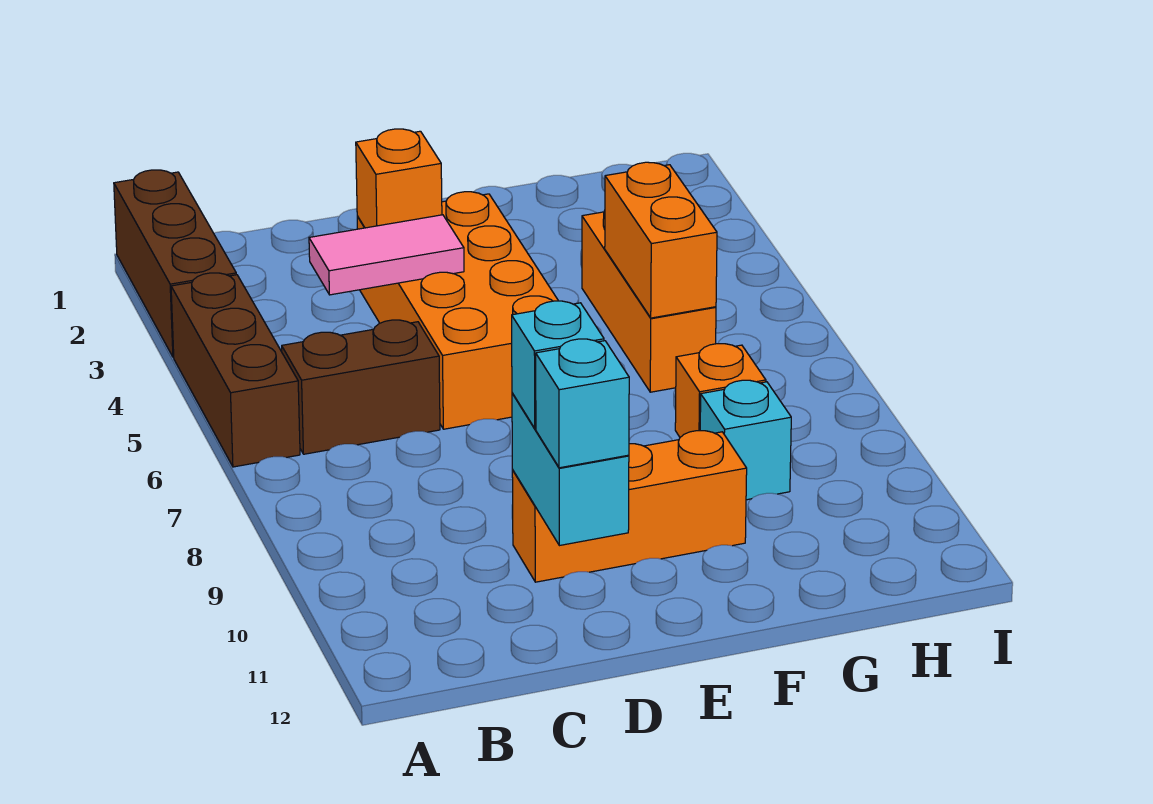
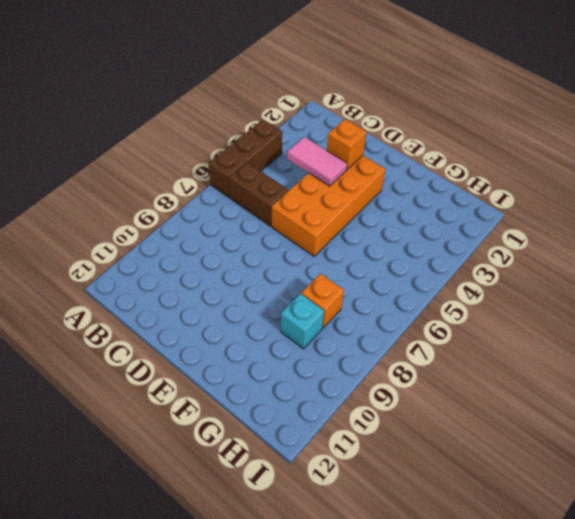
none -> brown brick A1:A3 level 1
none -> orange brick D10:F10 level 1
none -> orange brick G4:G6 level 1

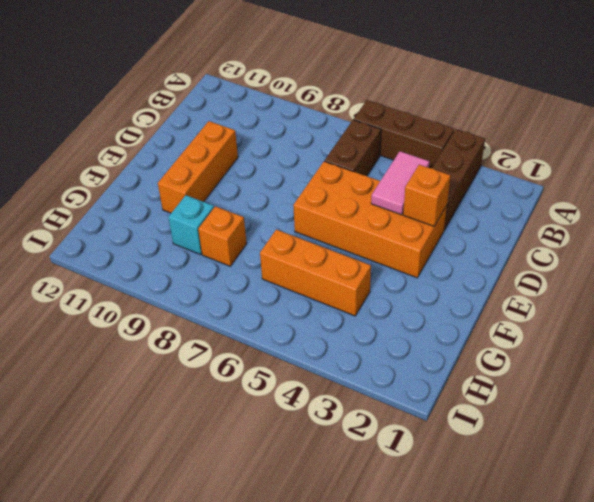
brown brick A3:C3 level 1 -> brown brick A1:A3 level 1
none -> cyan brick D10:D11 level 2
none -> orange brick G5:G6 level 2
none -> cyan brick D10 level 3

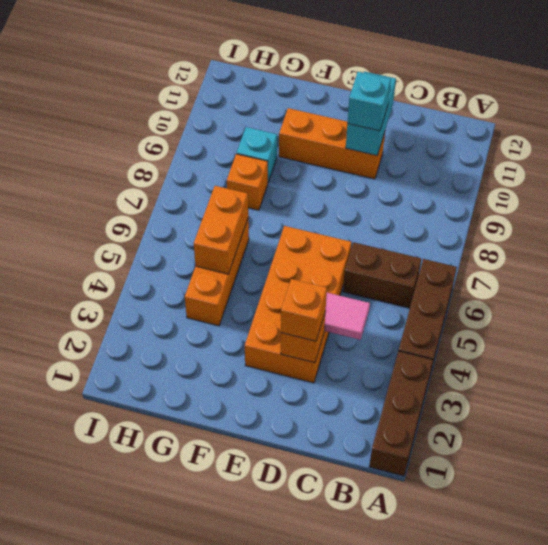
orange brick D3 level 3 -> none
none -> cyan brick D11 level 3

